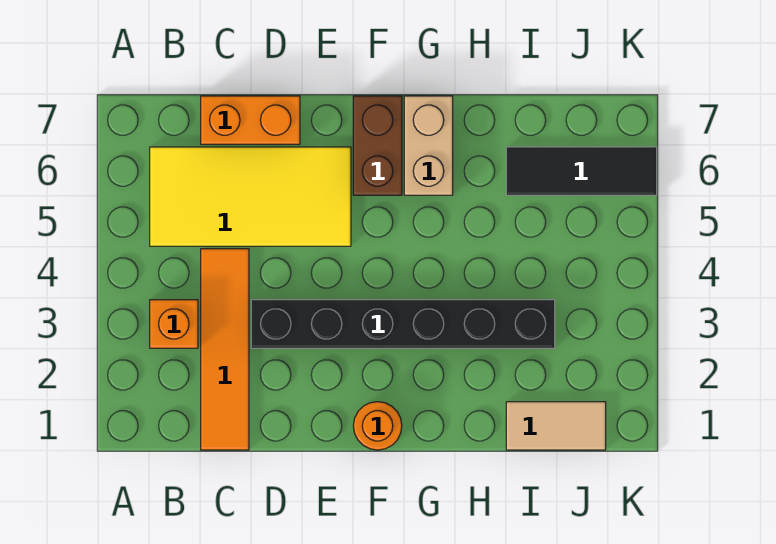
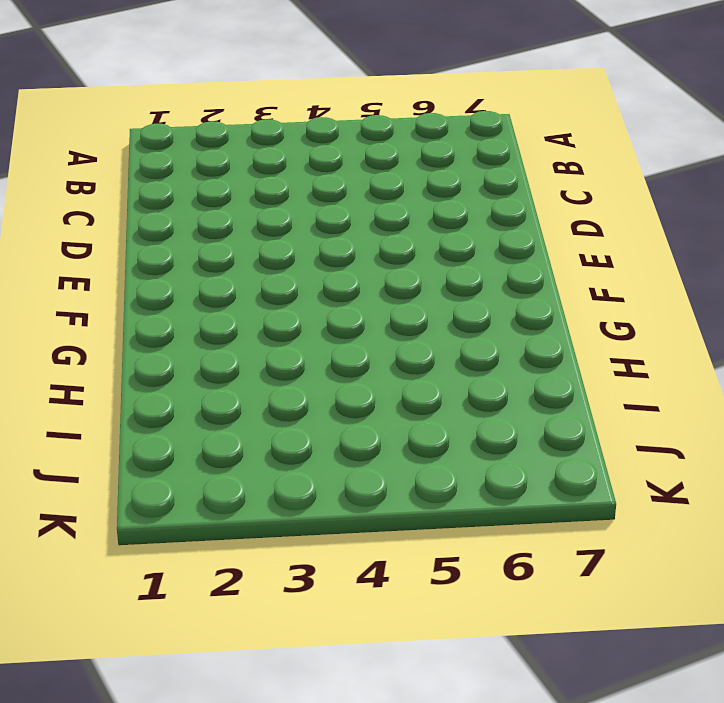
none -> orange brick B3 level 1
none -> yellow tile B5:E6 level 1

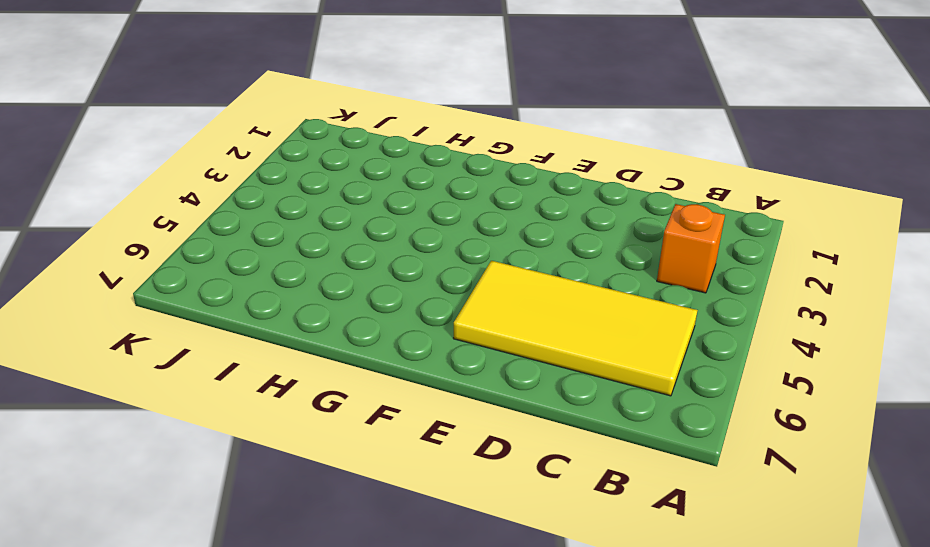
none -> orange tile C1:C4 level 1
none -> orange brick C7:D7 level 1

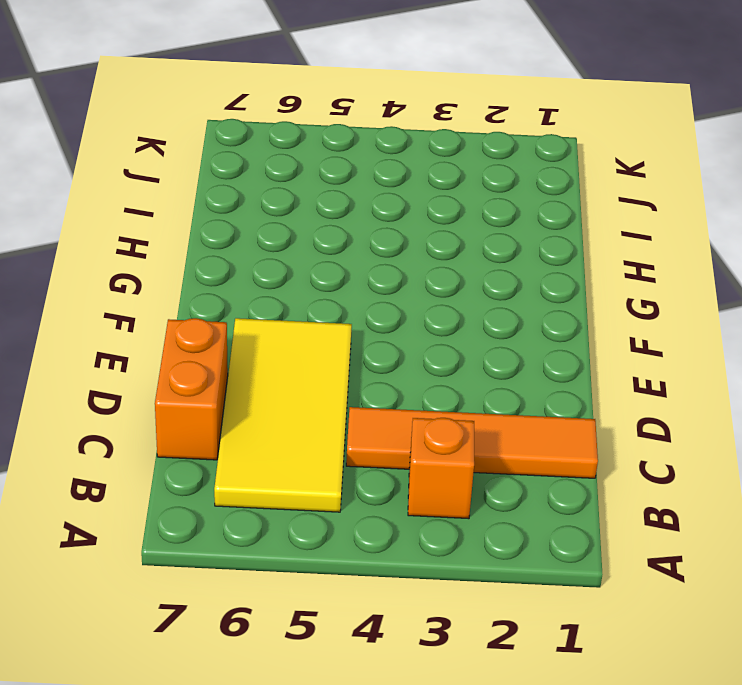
none -> black brick D3:I3 level 1
none -> orange round brick F1 level 1

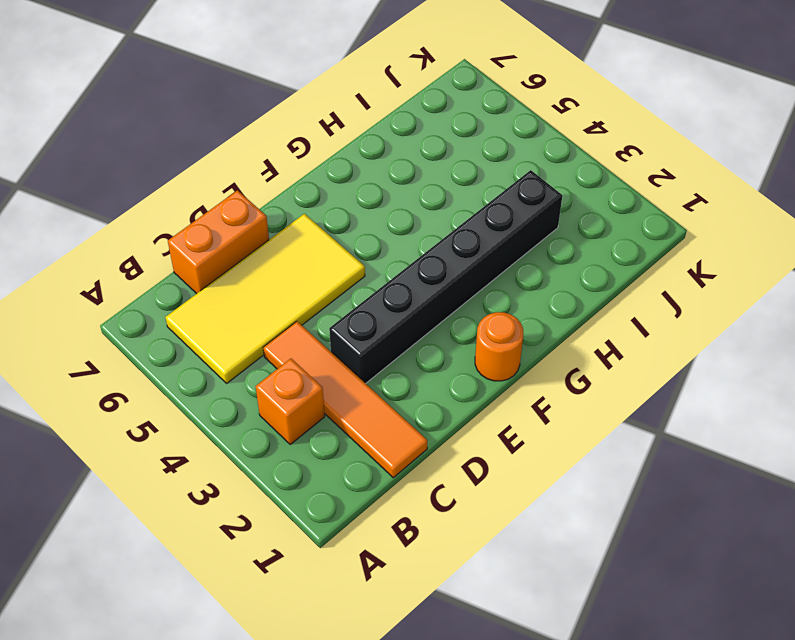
none -> brown brick F6:F7 level 1
none -> tan brick G6:G7 level 1

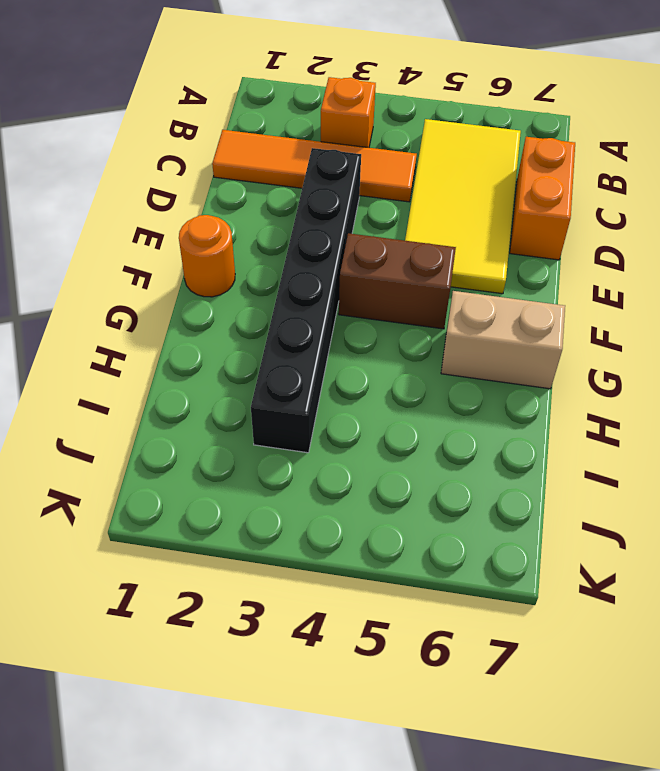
brown brick F4:F5 level 1 -> brown brick F6:F7 level 1
none -> tan tile I1:J1 level 1
none -> black tile I6:K6 level 1

